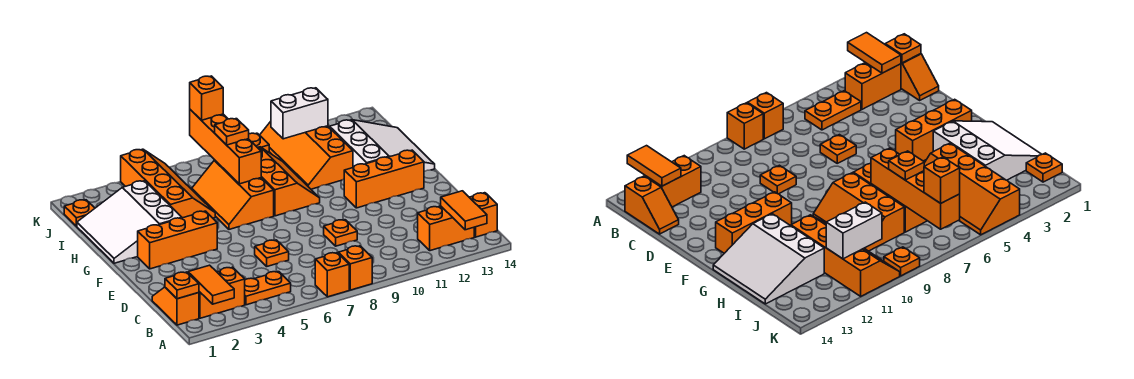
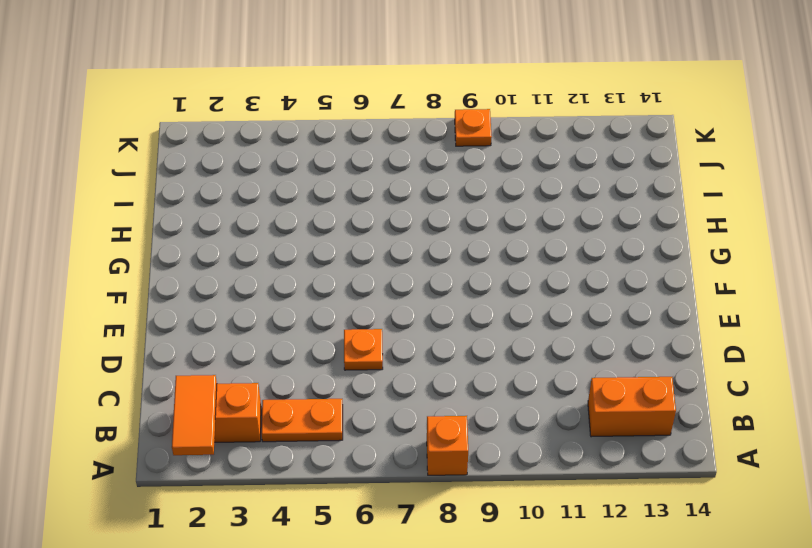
none -> orange brick A7 level 1
none -> orange slope B1:C1 level 1 top B
none -> orange slope B14:C14 level 1 top B

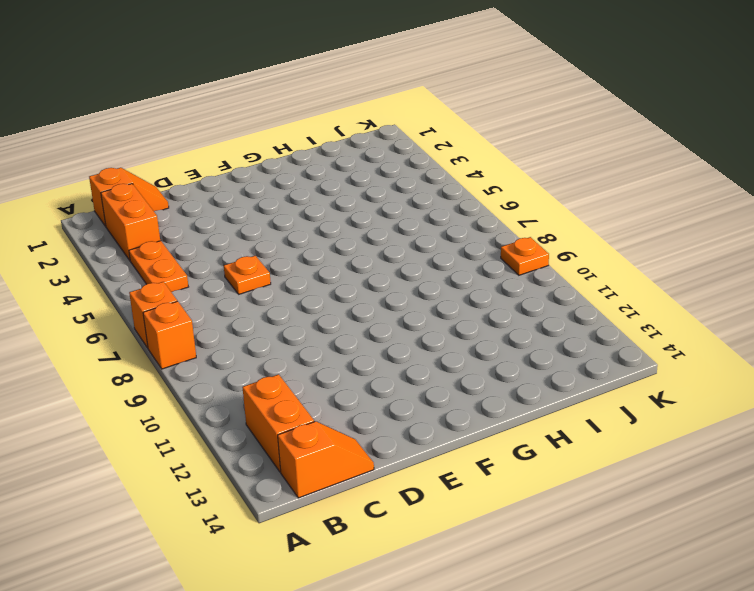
none -> orange plate D9 level 1
none -> orange brick F2:F4 level 1
none -> orange brick F11:F13 level 1

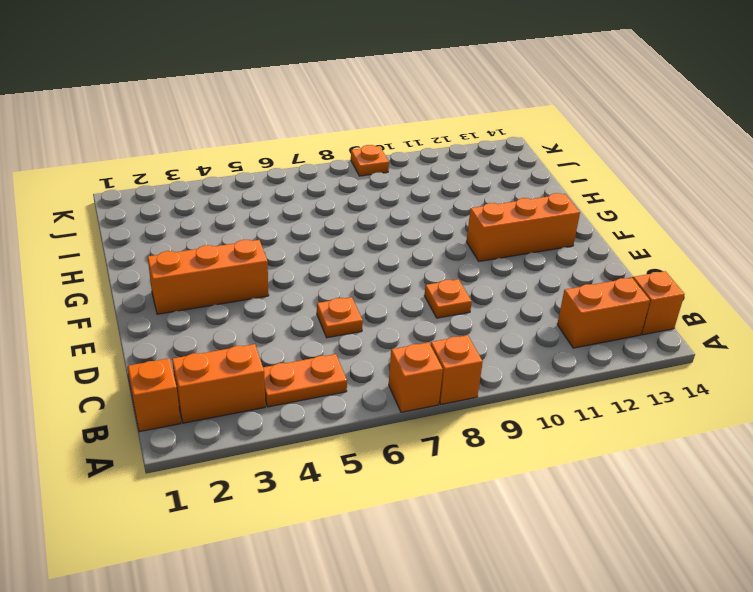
none -> white slope G1:I3 level 1 top 3
none -> orange slope G6:I7 level 1 top 7
none -> orange slope G8:I9 level 1 top 8

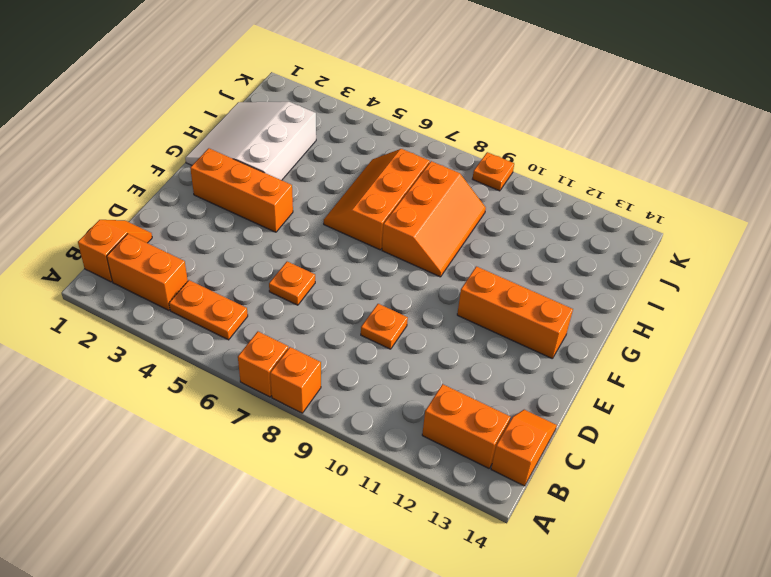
none -> white slope G12:I14 level 1 top 12
none -> orange slope H4:K5 level 1 top 4
none -> orange slope H10:K11 level 1 top 11

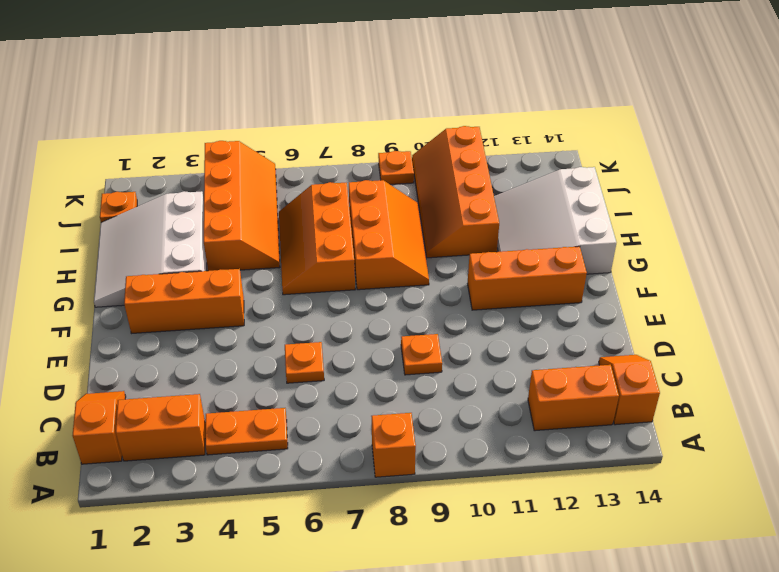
white slope G12:I14 level 1 top 14 -> white slope G12:I14 level 1 top 12
none -> orange brick A7 level 1
none -> orange tile A2:B2 level 2
none -> orange tile A13:B13 level 2

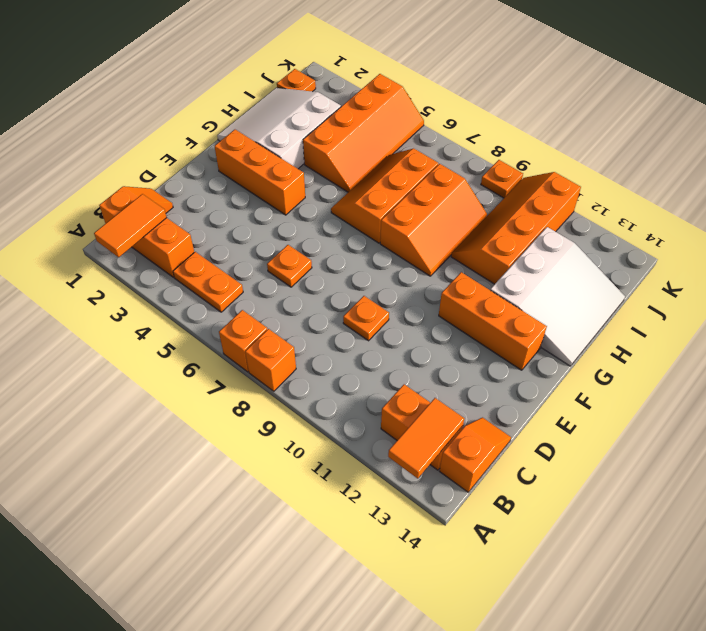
none -> orange plate B1 level 2
none -> orange brick H7:K7 level 2
none -> white brick J10:J11 level 2

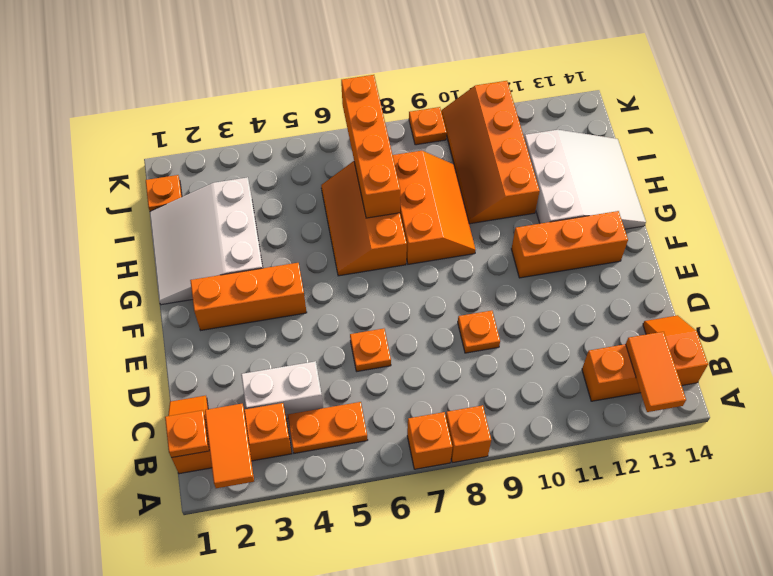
white brick C3:C4 level 1 -> white brick J10:J11 level 2
none -> orange slope H4:K5 level 1 top 4
none -> orange plate I7 level 3
none -> orange brick K7 level 3

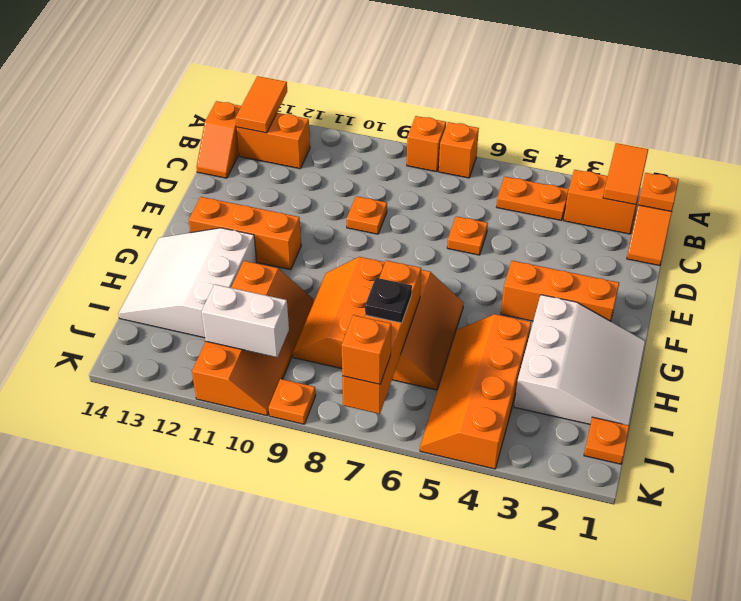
black plate I7 level 3 -> orange plate I7 level 3

